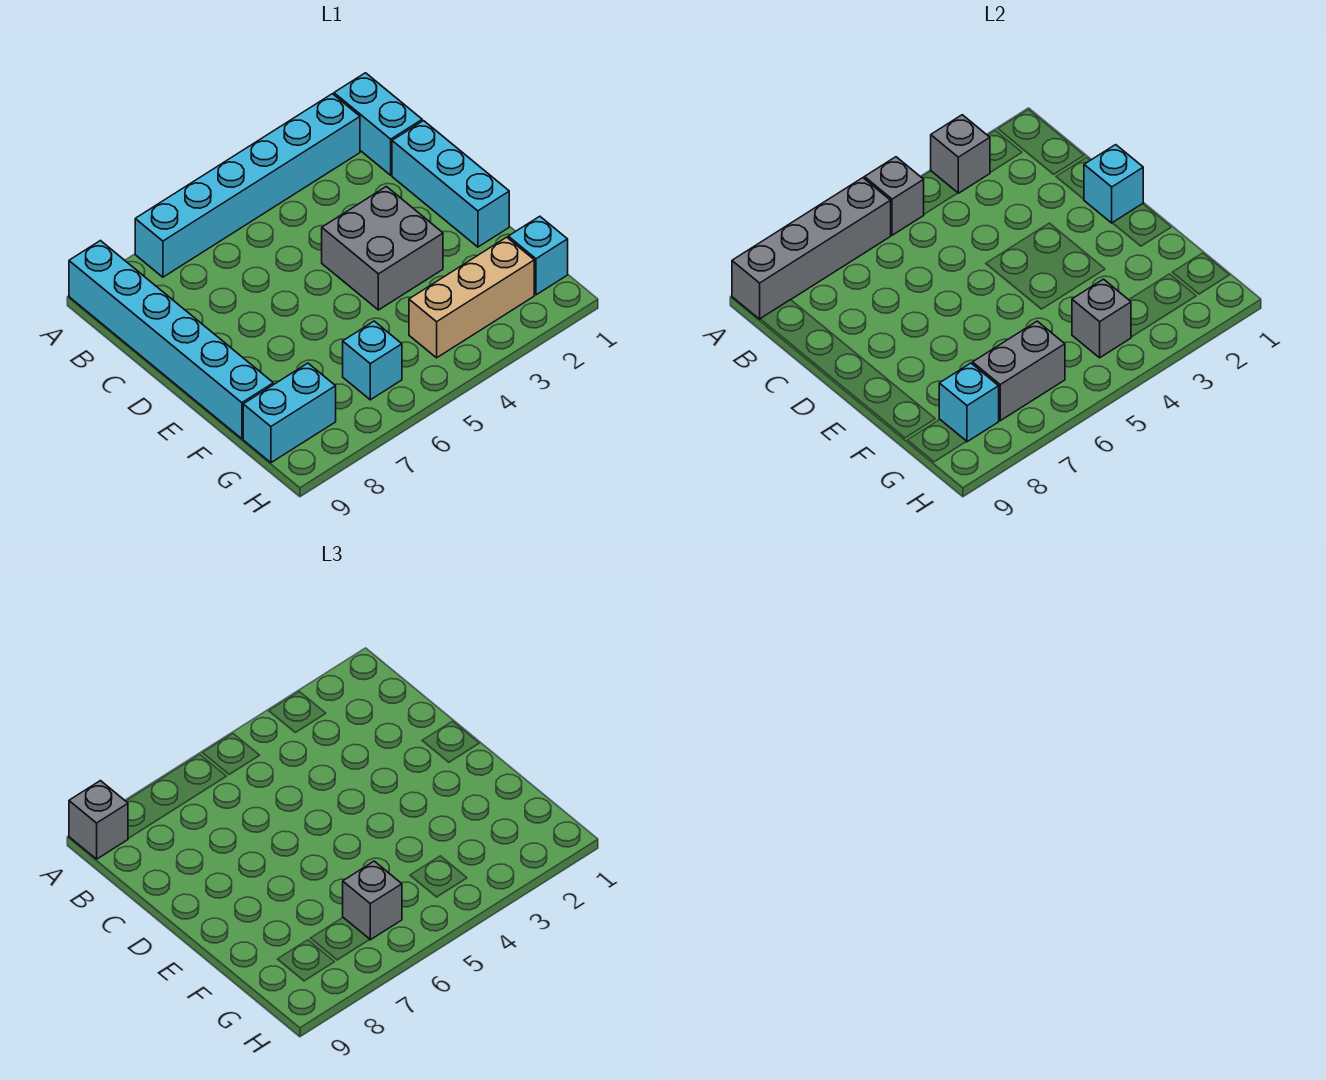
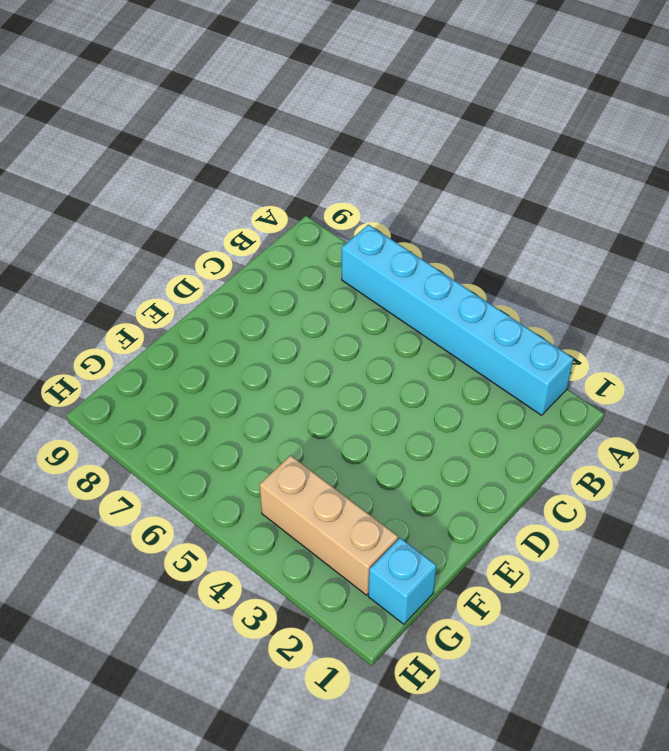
none -> cyan brick A1:B1 level 1
none -> cyan brick A9:F9 level 1
none -> cyan brick C1:E1 level 1

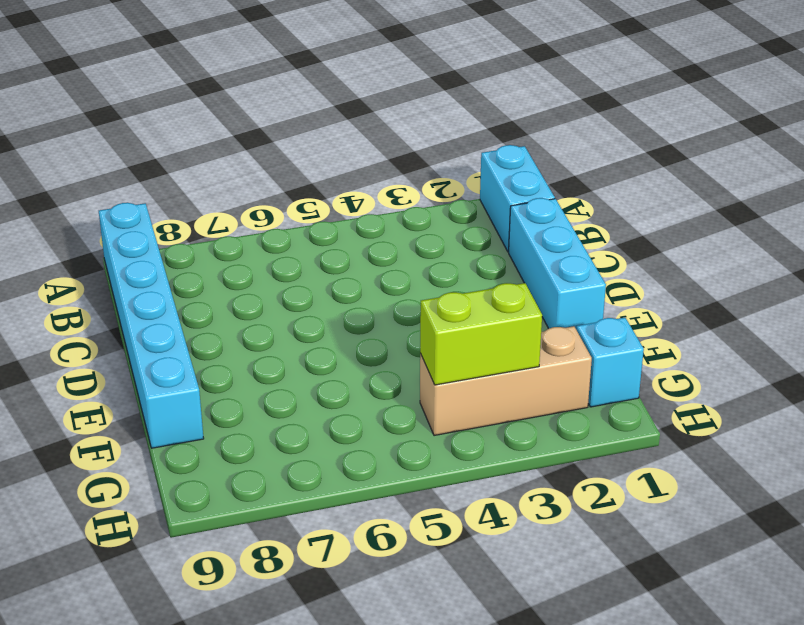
lime brick G3:G4 level 2 -> grey brick G4 level 2
none -> cyan brick A2:A7 level 1
none -> grey brick D3:E4 level 1
none -> cyan brick G6 level 1

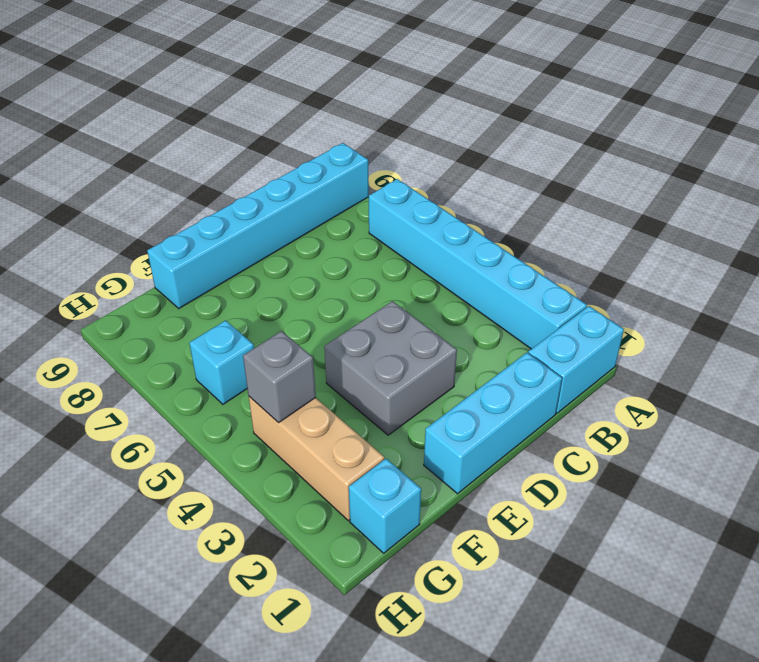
none -> cyan brick G8:G9 level 1
none -> grey brick A3 level 2
none -> grey brick A5 level 2

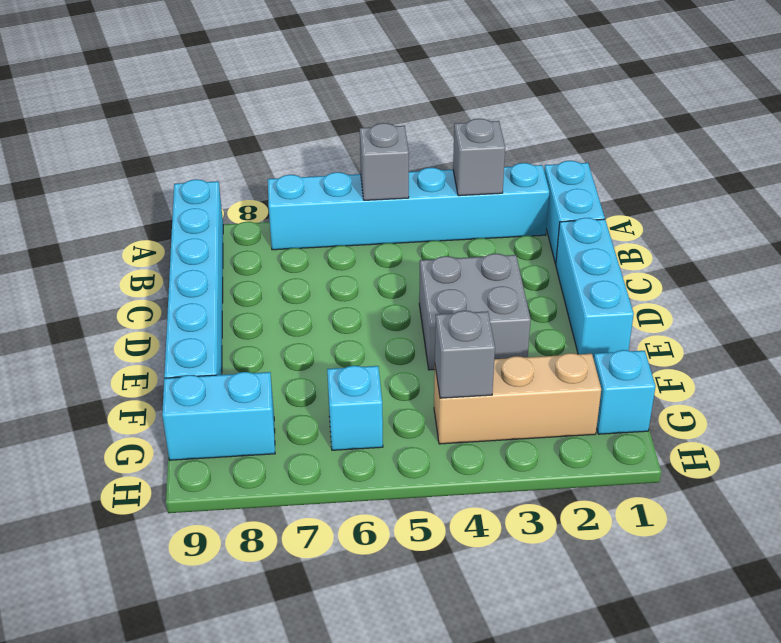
none -> grey brick A6:A9 level 2
none -> cyan brick D1 level 2
none -> grey brick G6:G7 level 2

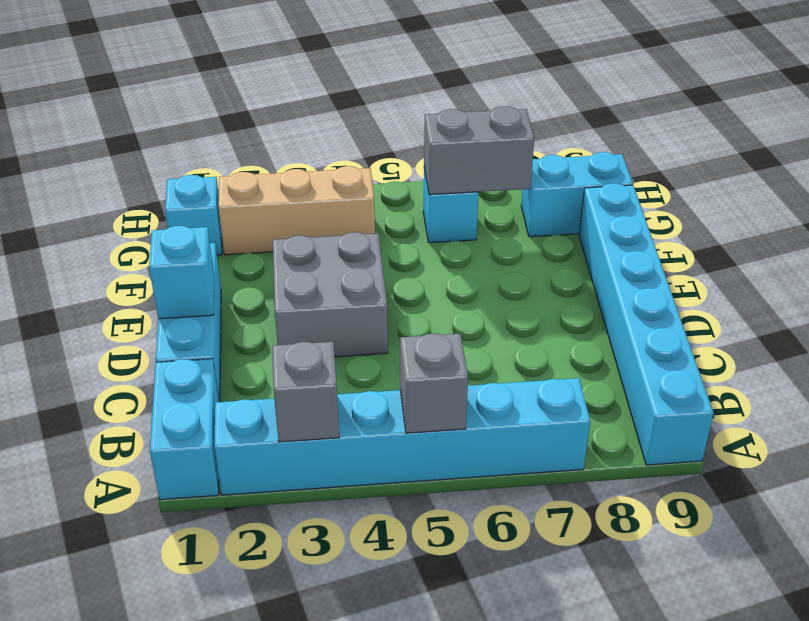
none -> grey brick A6:A9 level 2
none -> grey brick G4 level 2
none -> cyan brick G8 level 2

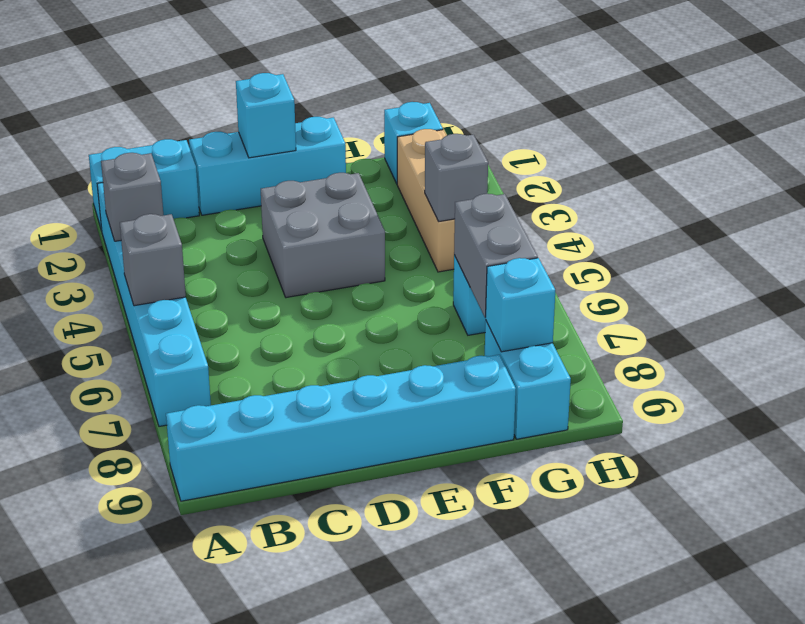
none -> grey brick A6:A9 level 2
none -> grey brick A9 level 3
none -> grey brick G6 level 3

